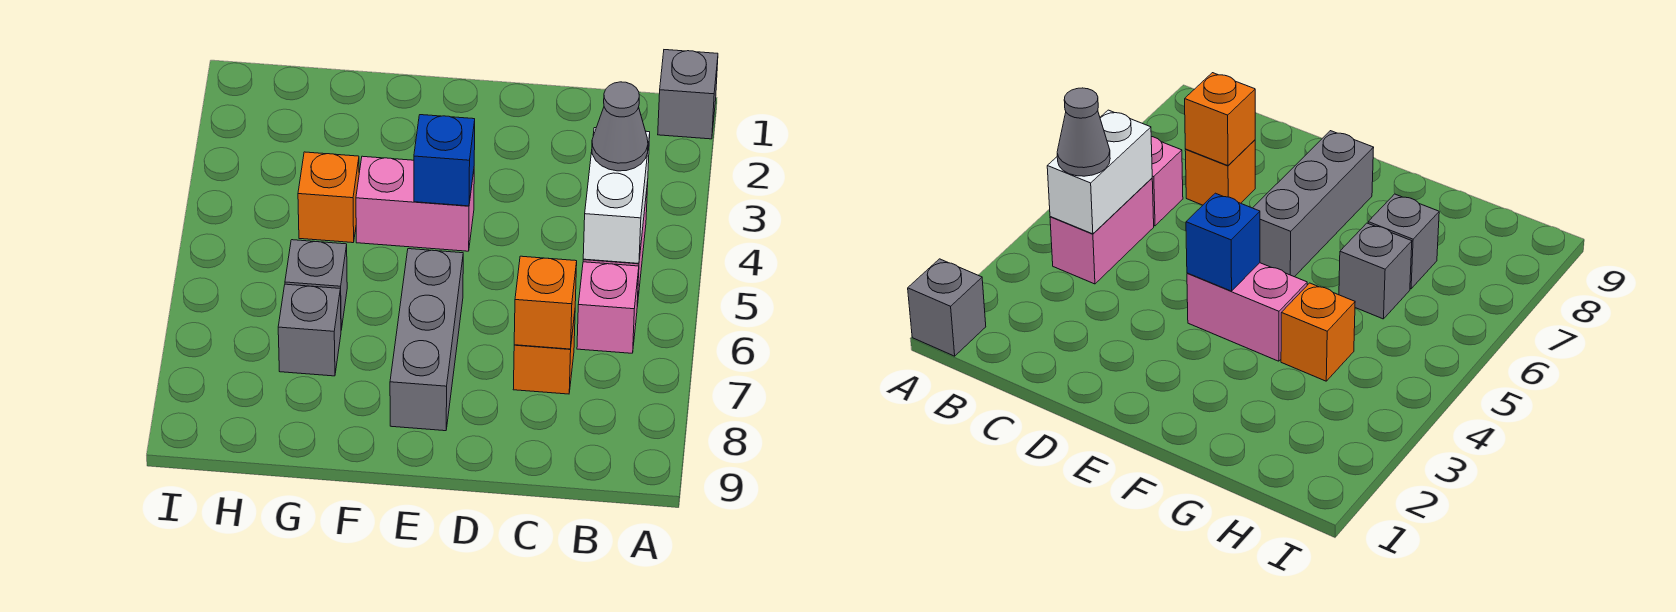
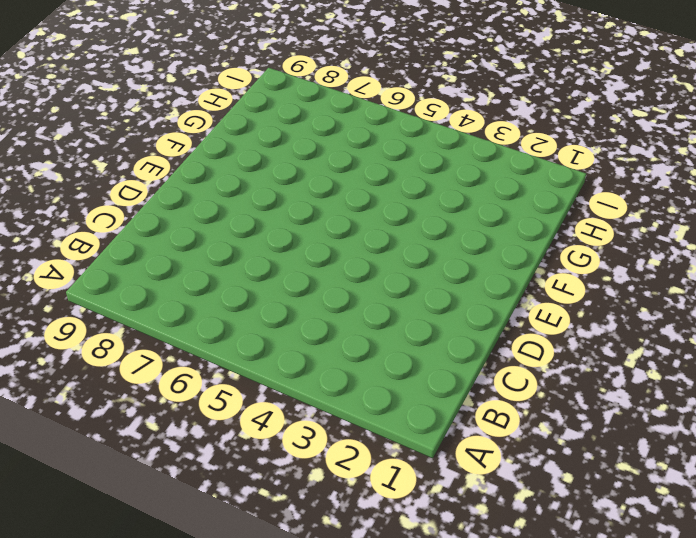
none -> grey brick A1 level 1
none -> pink brick B4:B5 level 1
none -> pink brick B6 level 1

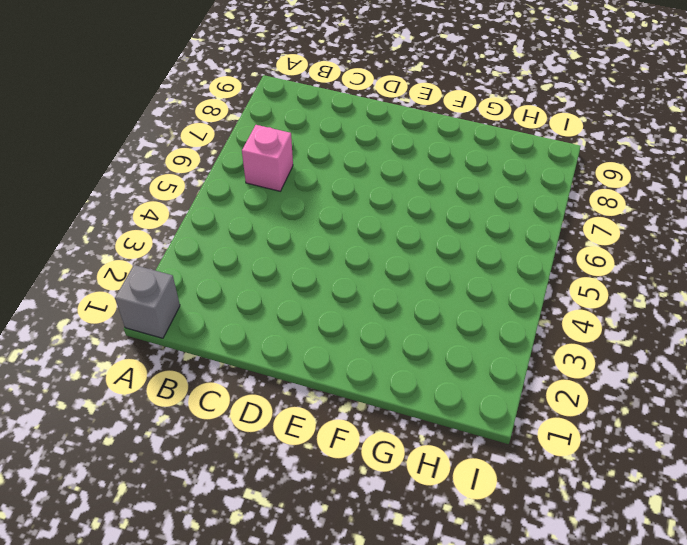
none -> pink brick B4:B5 level 1
none -> orange brick C7 level 1
none -> pink brick E4:F4 level 1

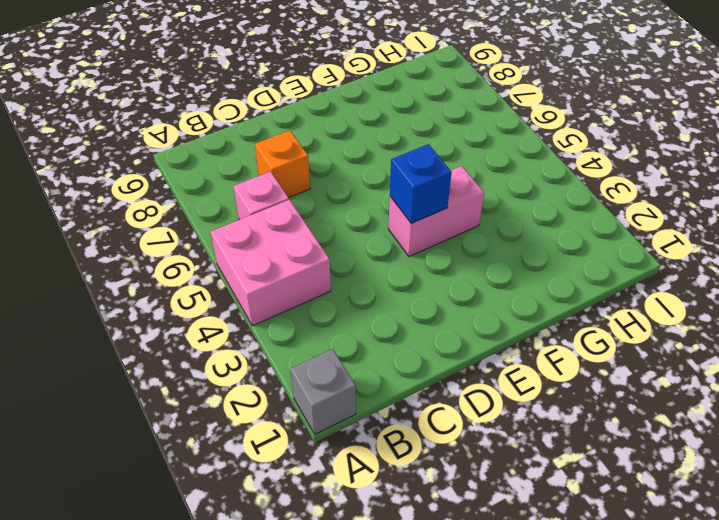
pink brick A4:B5 level 1 -> pink brick B4:B5 level 1
none -> grey brick E6:E8 level 1
none -> orange brick G4 level 1
none -> grey brick G6 level 1

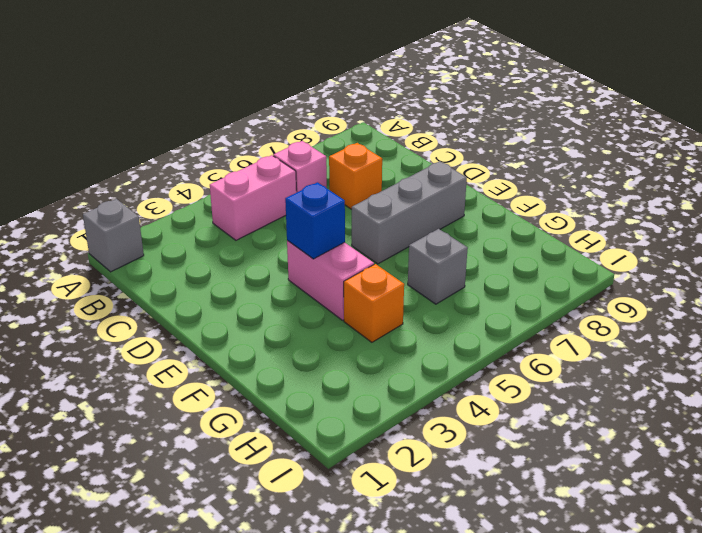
none -> grey brick G7 level 1
none -> white brick B4:B5 level 2
none -> orange brick C7 level 2

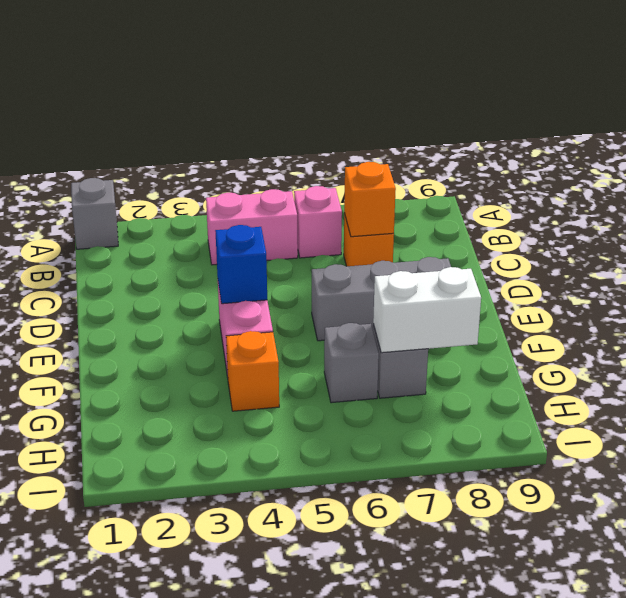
white brick G7:G8 level 2 -> white brick B4:B5 level 2
none -> grey cone B4 level 3

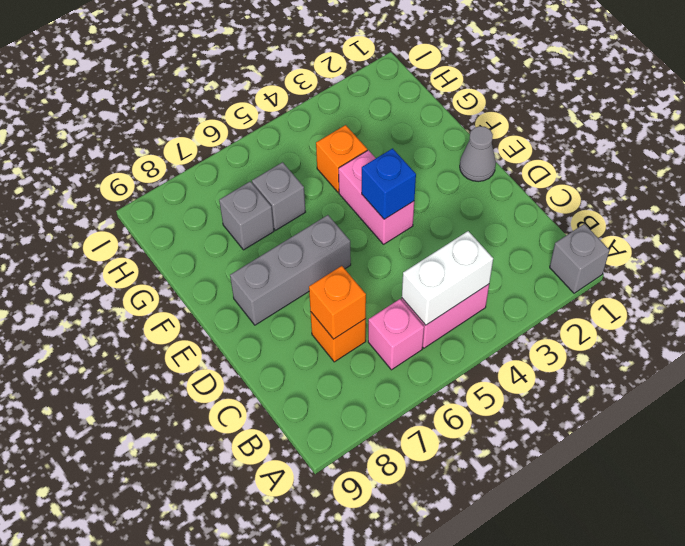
grey cone E1 level 1 -> grey cone B4 level 3

